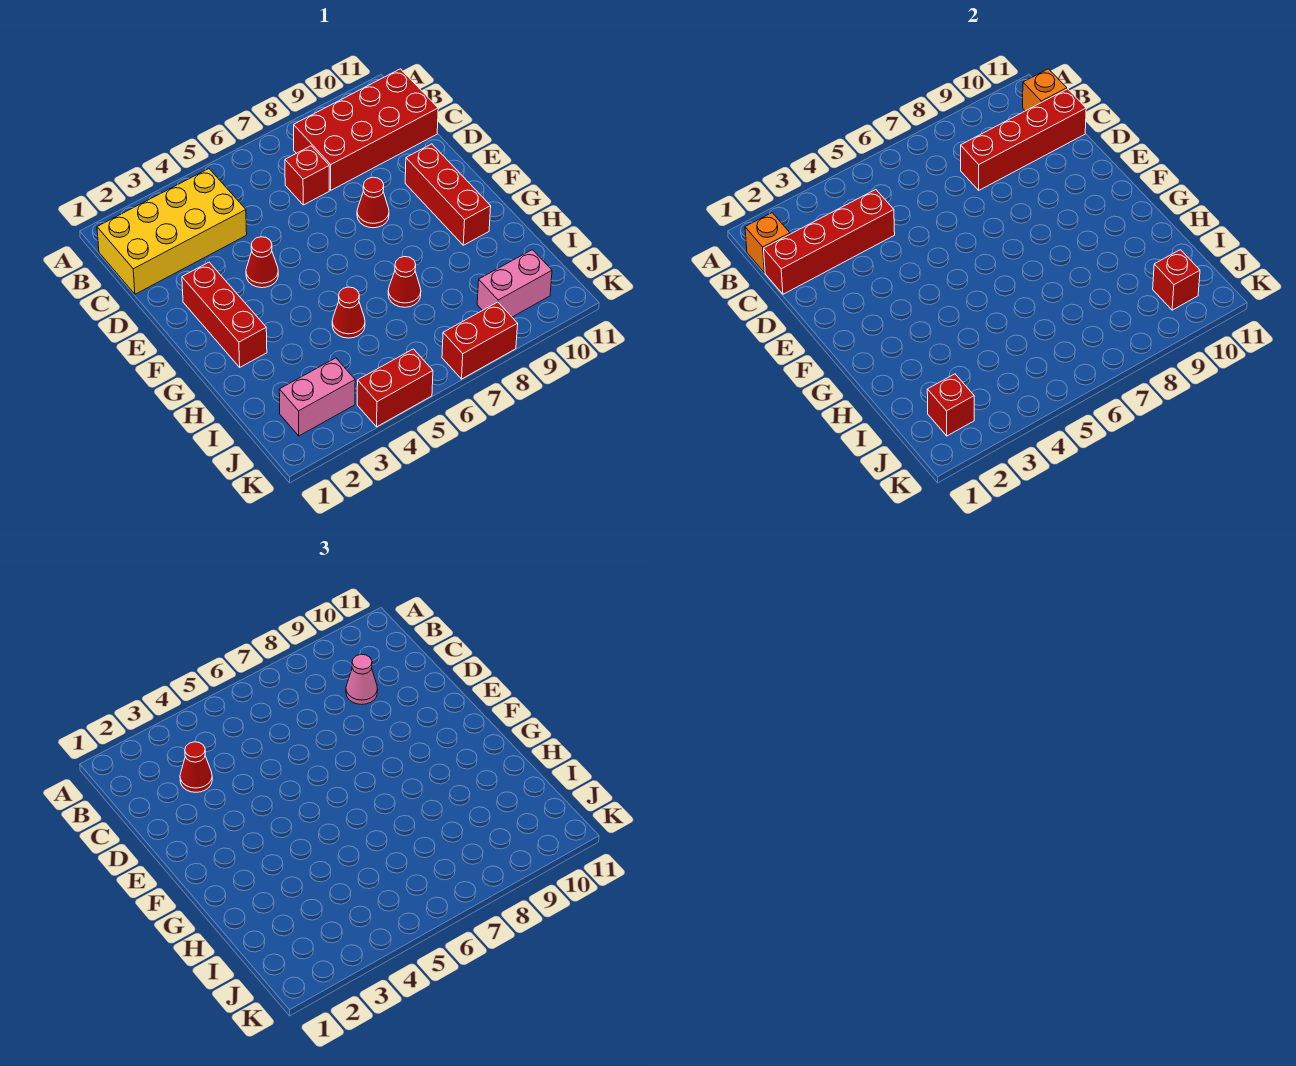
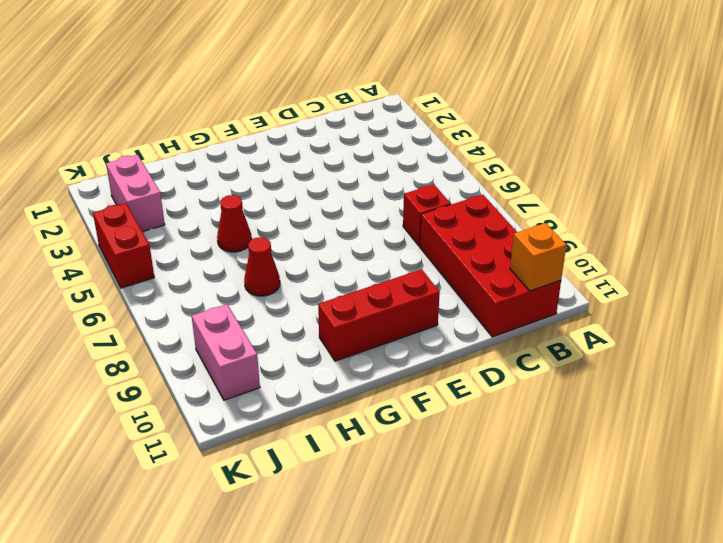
none -> yellow brick B1:C4 level 1
none -> red brick E2:G2 level 1
none -> red cone E4 level 1

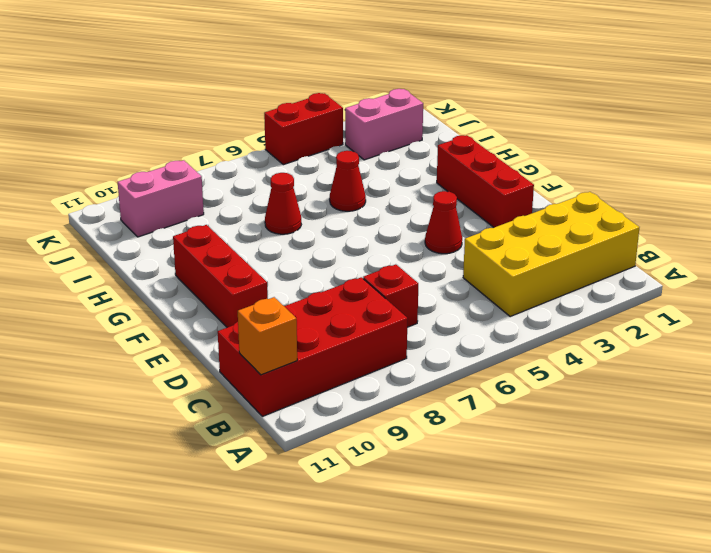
none -> red cone E8 level 1
none -> red brick K7:K8 level 1
none -> orange brick B1 level 2

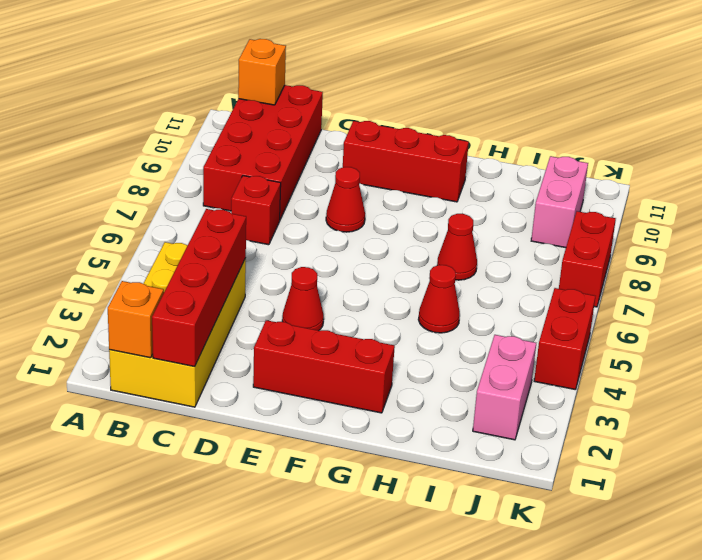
none -> red brick C8:C11 level 2
none -> red brick J2 level 2
none -> red brick J10 level 2

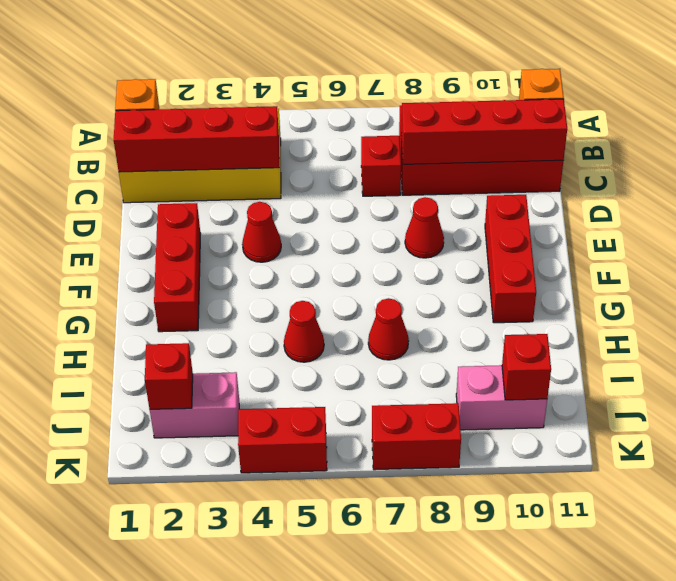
none -> red cone C3 level 3
none -> pink cone C9 level 3

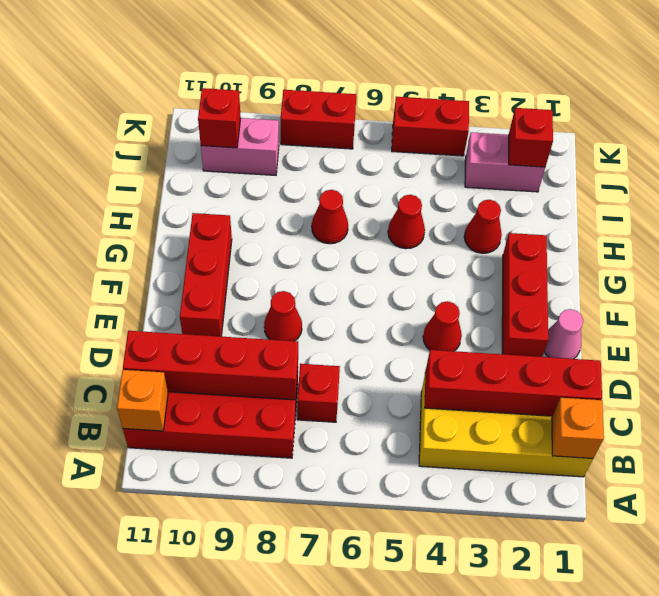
pink cone E1 level 1 -> pink cone C9 level 3
red cone H3 level 1 -> red cone C3 level 3

